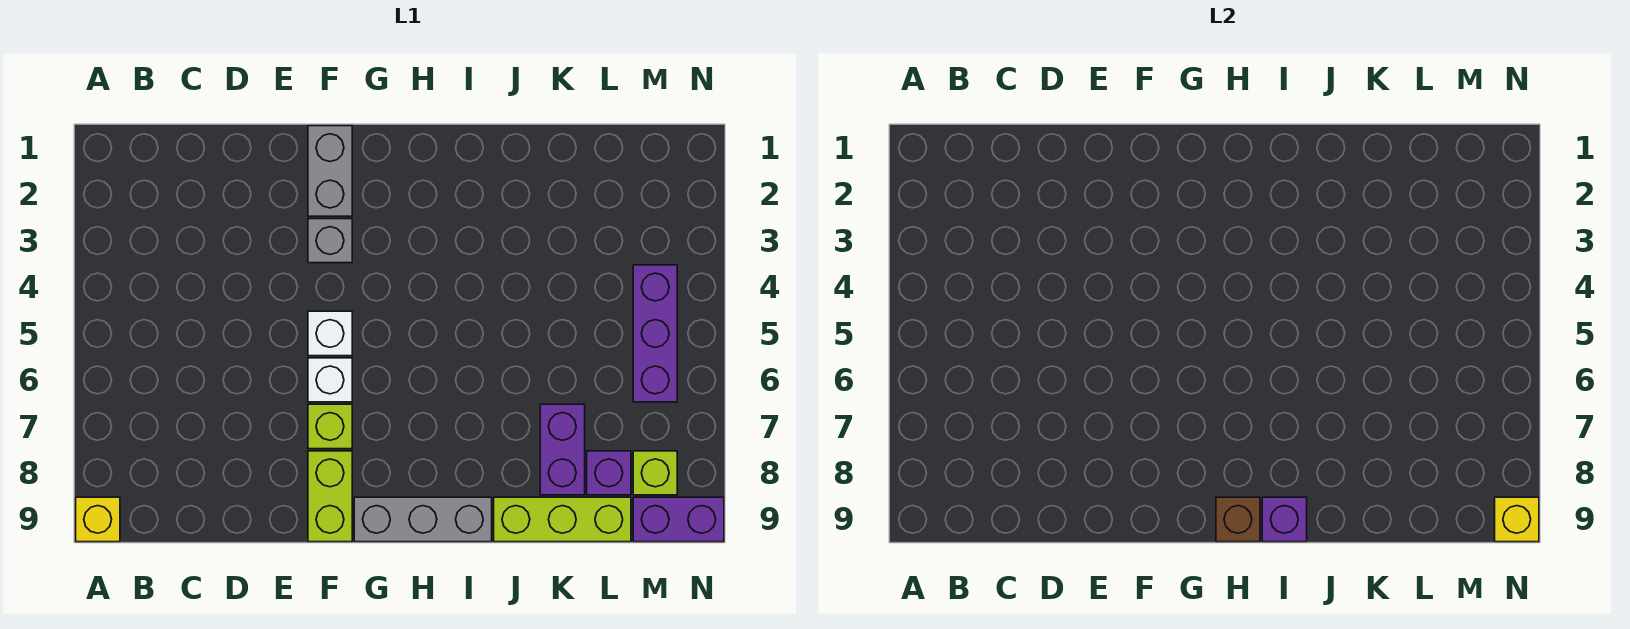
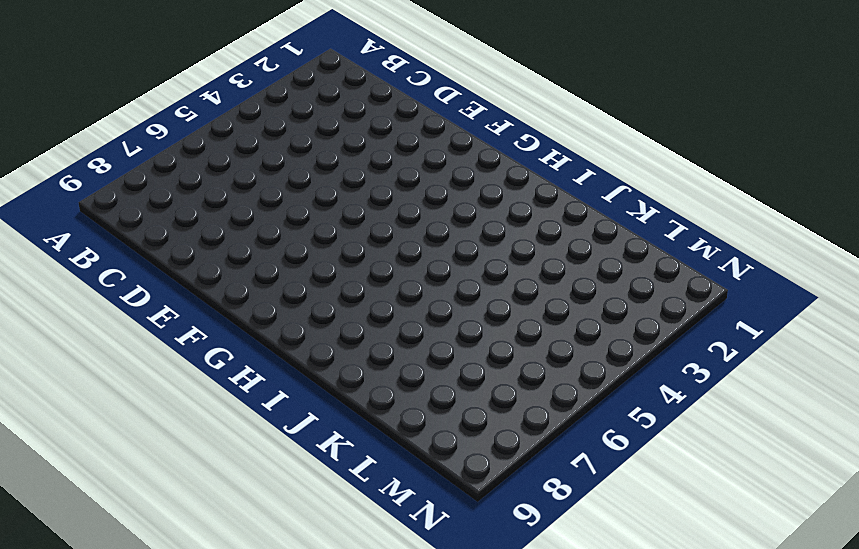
none -> yellow brick A9 level 1
none -> grey brick F1:F2 level 1
none -> grey brick F3 level 1

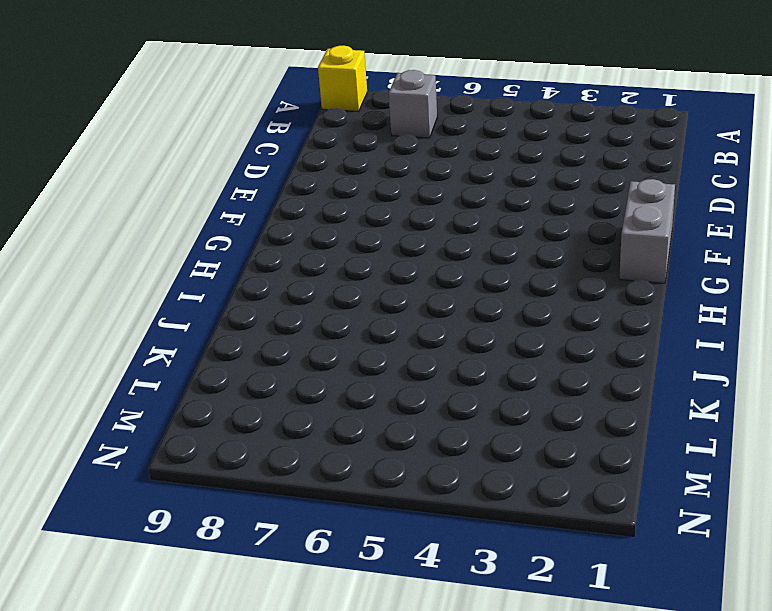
grey brick B7 level 1 -> grey brick F3 level 1
grey brick F1:G1 level 1 -> grey brick F1:F2 level 1
none -> white brick F5 level 1
none -> white brick F6 level 1
none -> lime brick F7 level 1

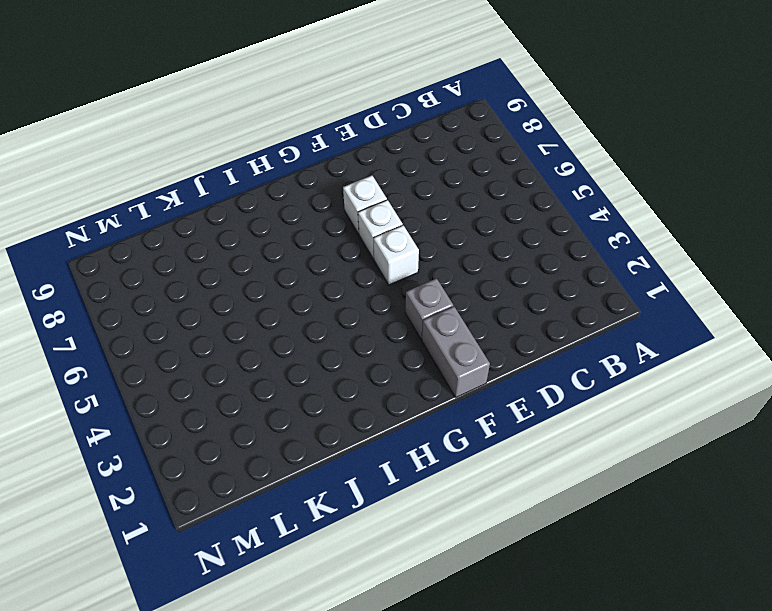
white brick F7 level 1 -> lime brick F7 level 1
none -> yellow brick A9 level 1
none -> lime brick F8:F9 level 1
none -> grey brick G9:I9 level 1

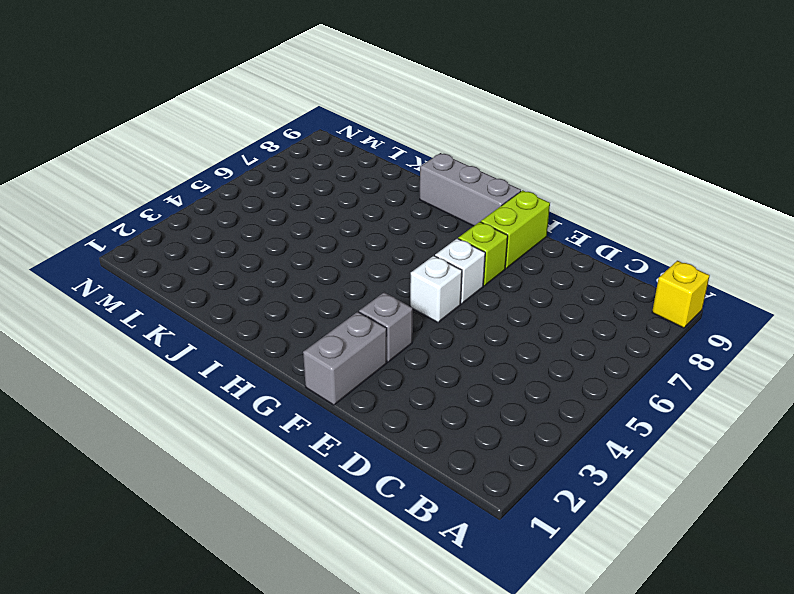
none -> lime brick J9:L9 level 1
none -> purple brick K7:K8 level 1
none -> purple brick L8 level 1

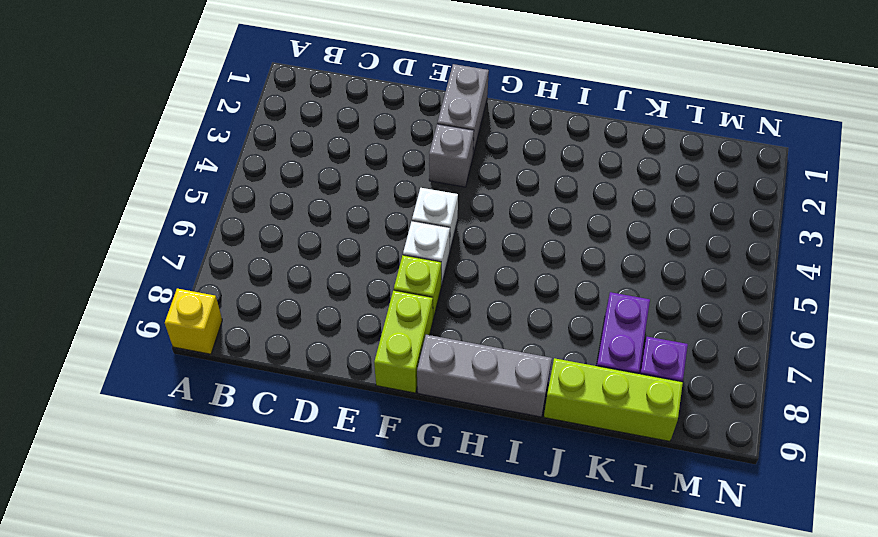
none -> purple brick M4:M6 level 1
none -> lime brick M8 level 1
none -> purple brick M9:N9 level 1

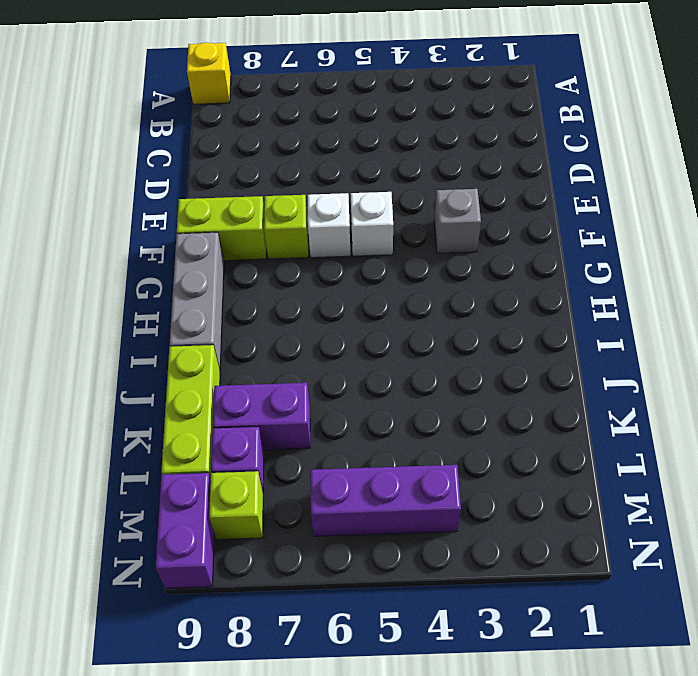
none -> grey brick F1:F2 level 1
none -> brown brick H9 level 2
none -> purple brick I9 level 2

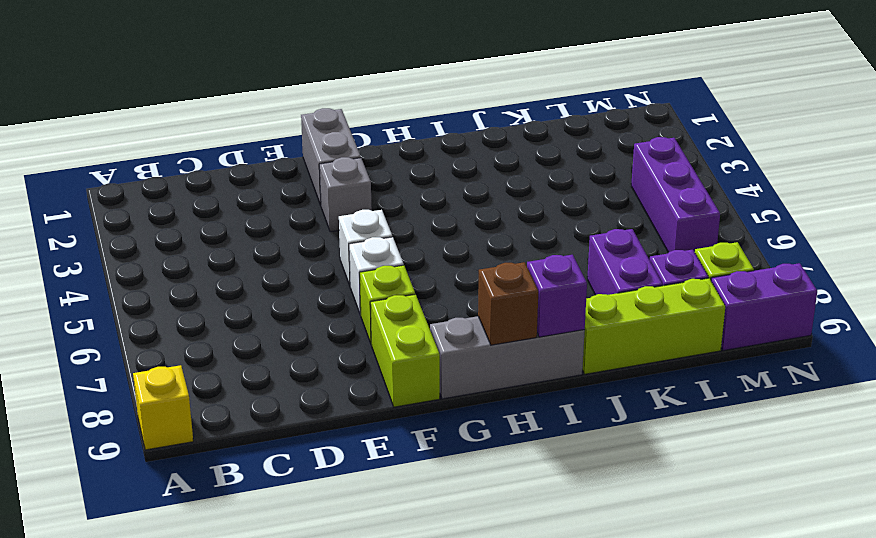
none -> yellow brick N9 level 2

